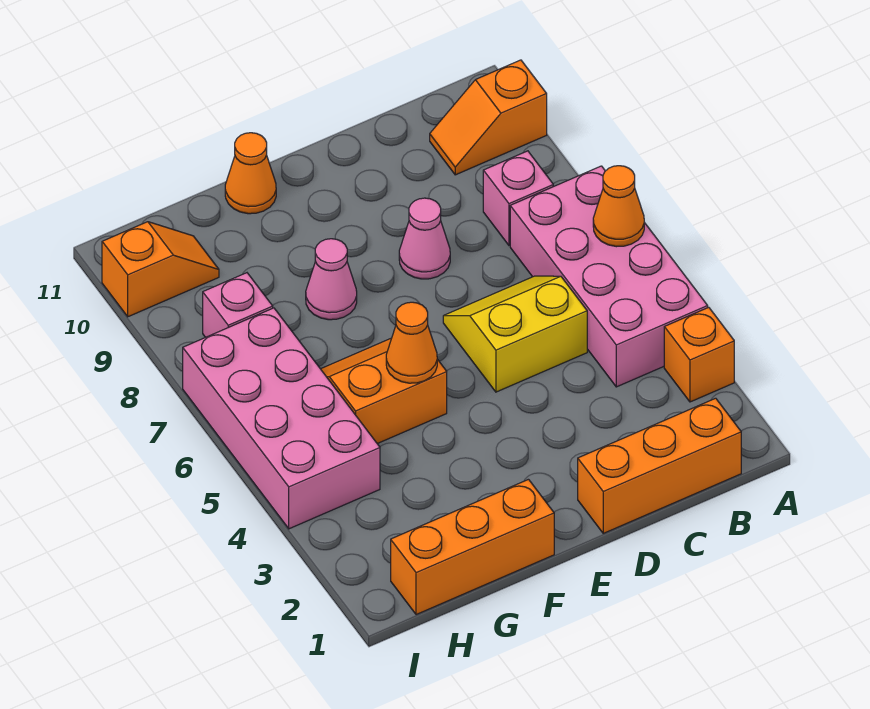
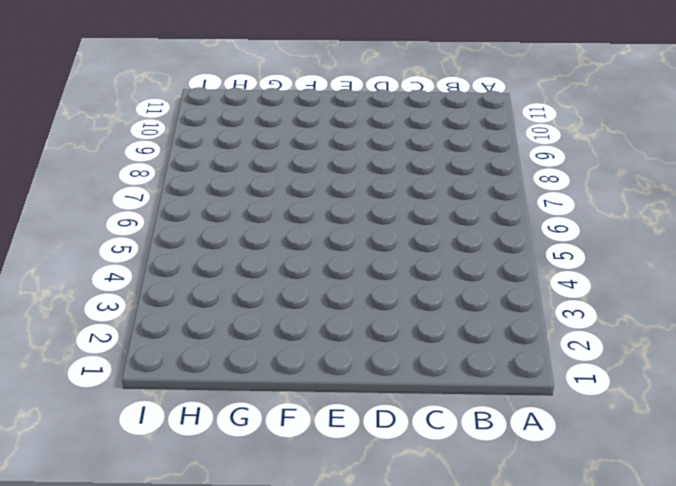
none -> orange brick A3 level 1
none -> pink brick A4:B7 level 1
none -> orange slope A10:B10 level 1 top A

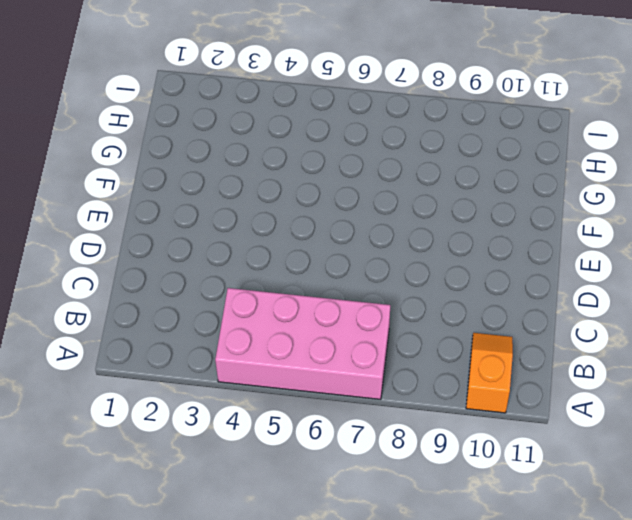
none -> orange brick A3 level 1
none -> orange brick B1:D1 level 1
none -> pink brick B8 level 1

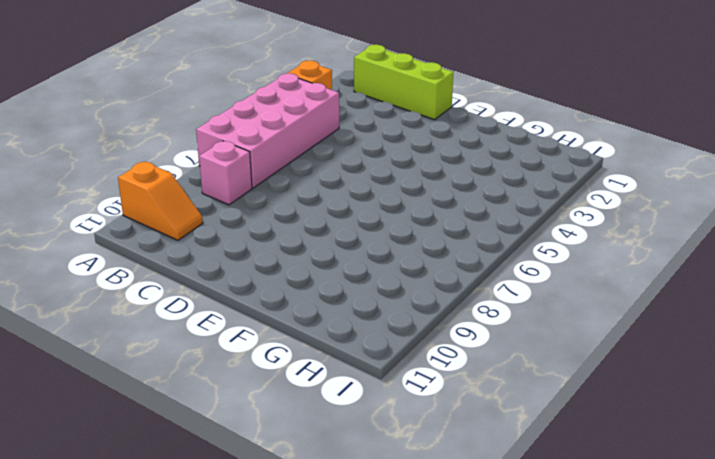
lime brick B1:D1 level 1 -> orange brick B1:D1 level 1
none -> yellow slope C5:D6 level 1 top 5
none -> pink cone D8 level 1
none -> orange brick F1:H1 level 1

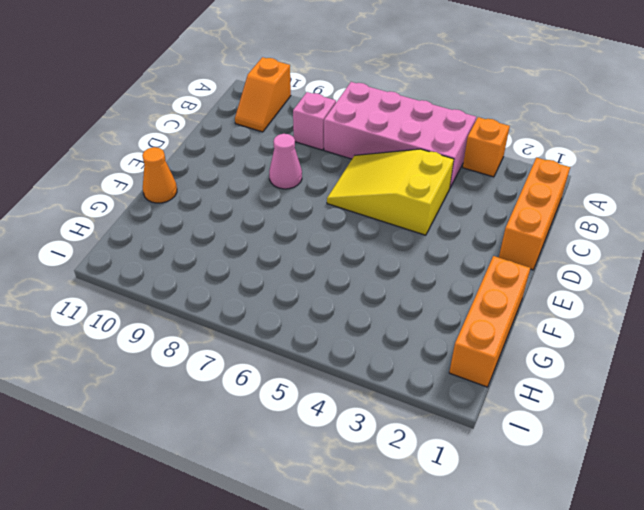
yellow slope C4:D6 level 1 top 4 -> yellow slope C5:D6 level 1 top 5
none -> orange slope F5:G6 level 1 top 5
none -> pink cone F8 level 1
none -> pink brick H4:I7 level 1

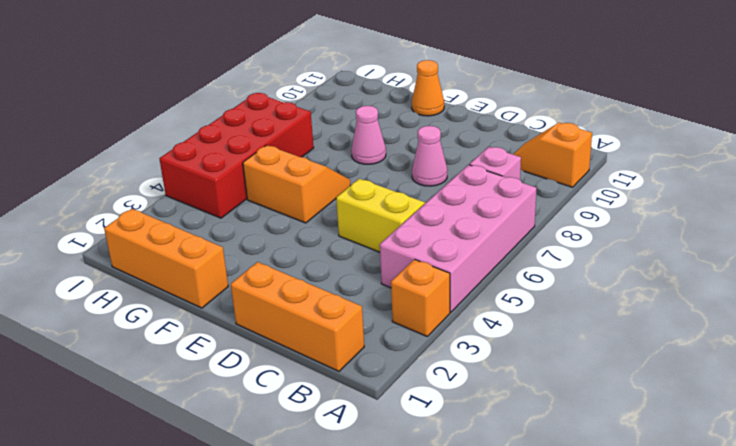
red brick H4:I7 level 1 -> pink brick H4:I7 level 1
none -> pink brick H8 level 1
none -> orange slope H10:I10 level 1 top I
none -> orange cone A6 level 2

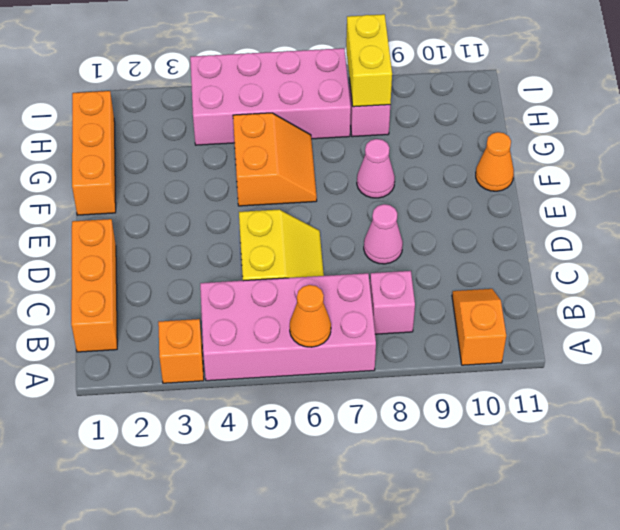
yellow brick H8:I8 level 2 -> none
none -> orange slope H10:I10 level 1 top I
none -> orange cone F5 level 2

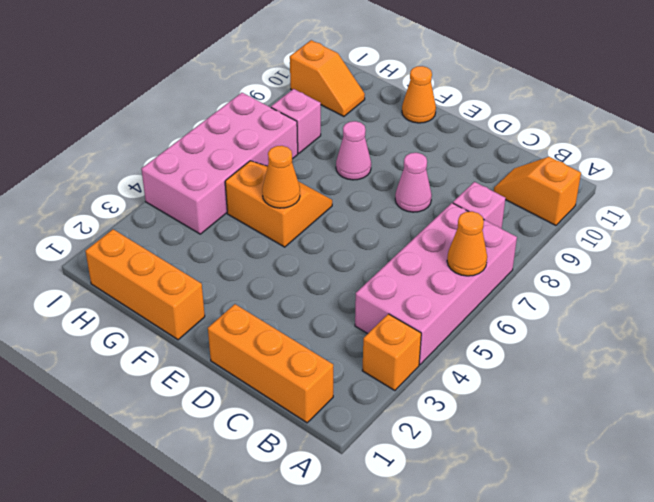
none -> yellow slope C5:D6 level 1 top 5

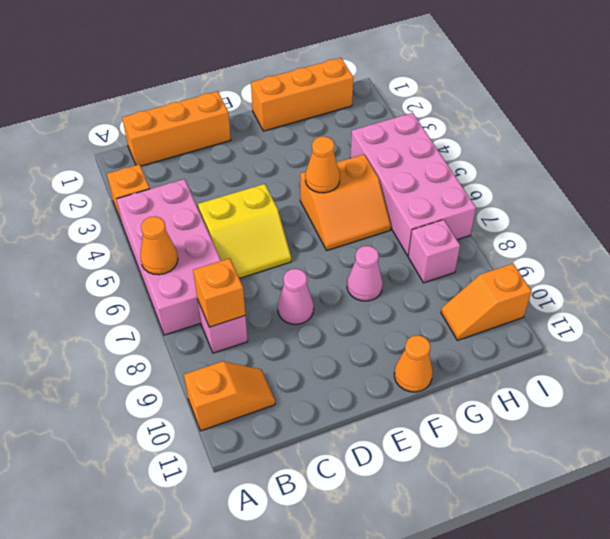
orange brick B8 level 2 -> none

